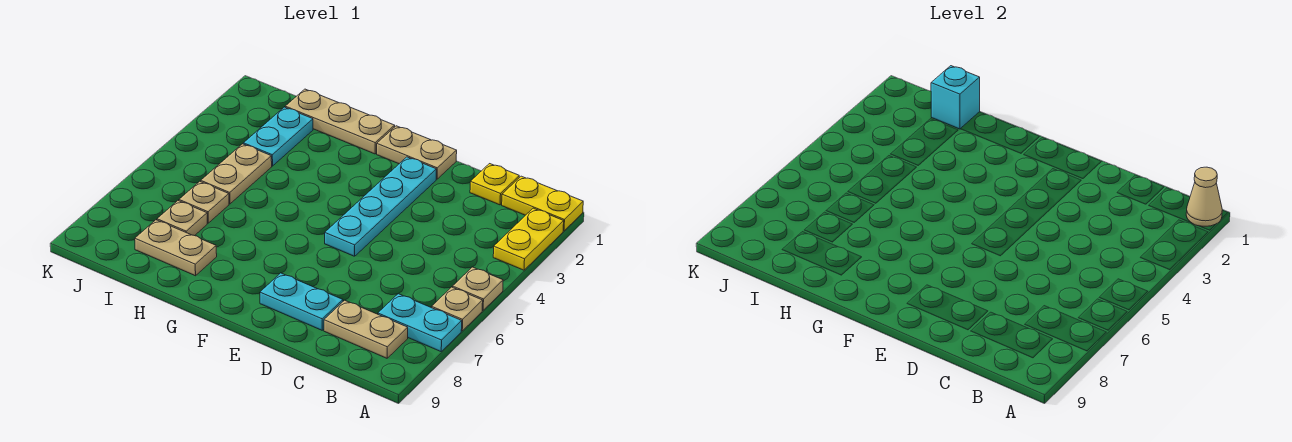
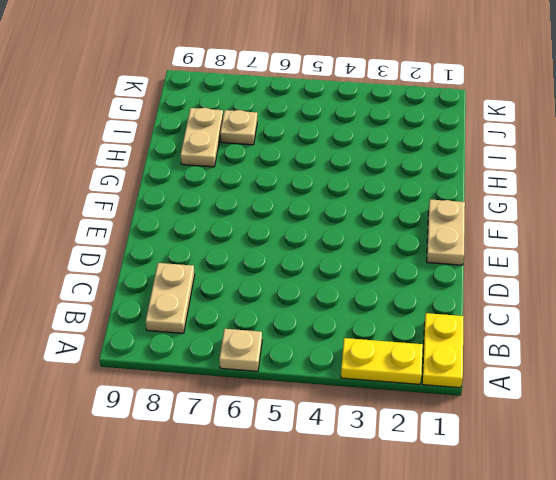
none -> tan plate A5 level 1
none -> cyan plate A7:B7 level 1
none -> yellow plate C1 level 1

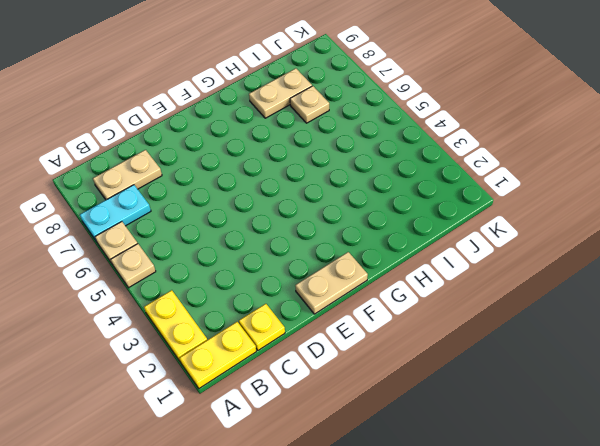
none -> cyan plate D8:E8 level 1
none -> cyan plate E2:E5 level 1
none -> tan plate G1:I1 level 1

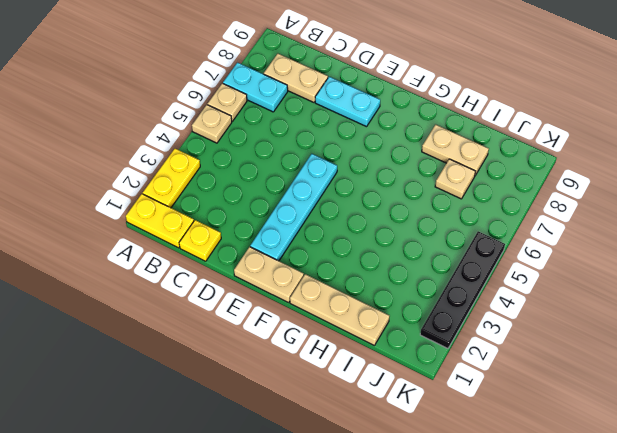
black plate K2:K5 level 1 -> none
none -> cyan plate I2:I3 level 1
none -> tan plate I4:I5 level 1
none -> tan plate I6 level 1

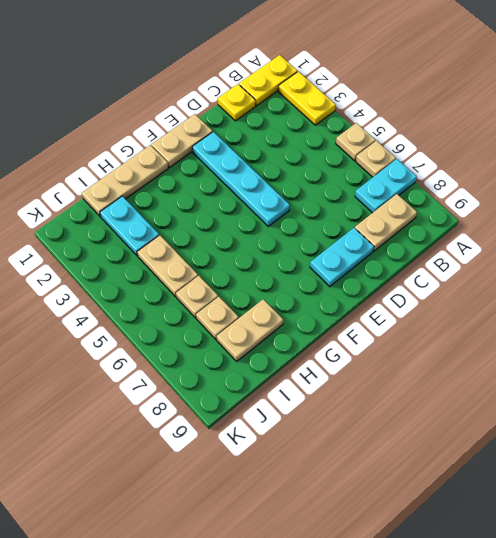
none -> tan cone A1 level 2
none -> cyan brick I1 level 2

